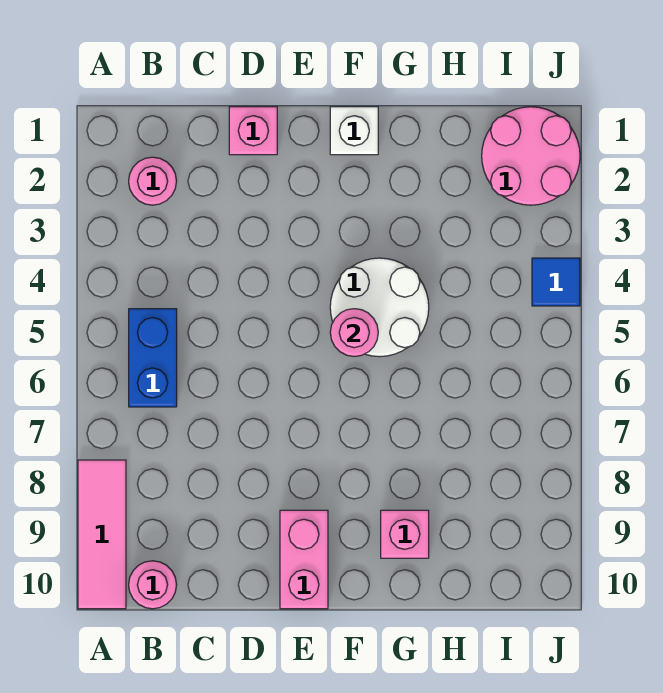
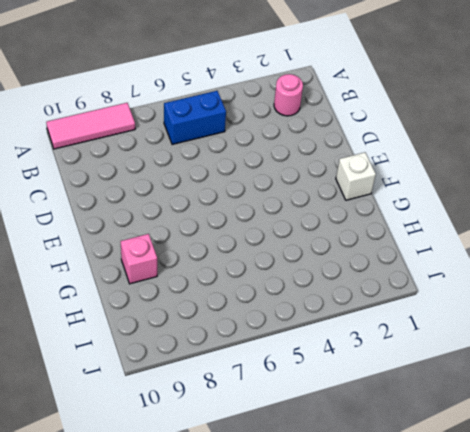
none -> pink round brick B10 level 1
none -> pink brick D1 level 1
none -> pink brick E9:E10 level 1

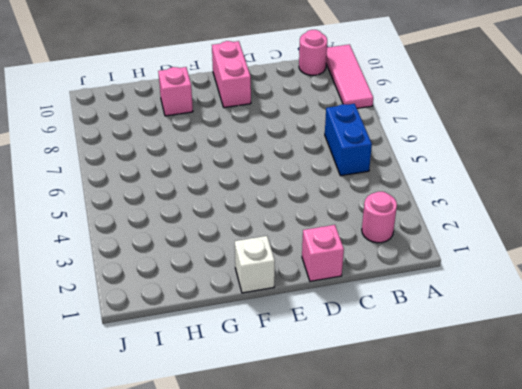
none -> white round brick F4:G5 level 1
none -> pink round brick I1:J2 level 1
none -> blue tile J4 level 1

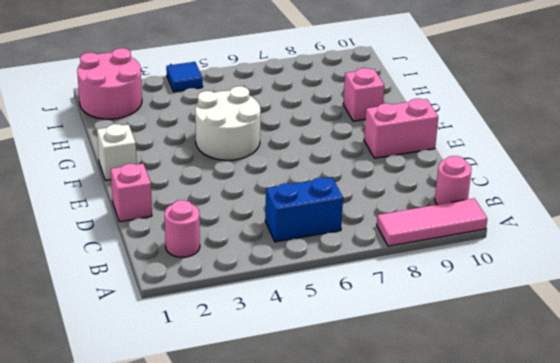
none -> pink round brick F5 level 2

